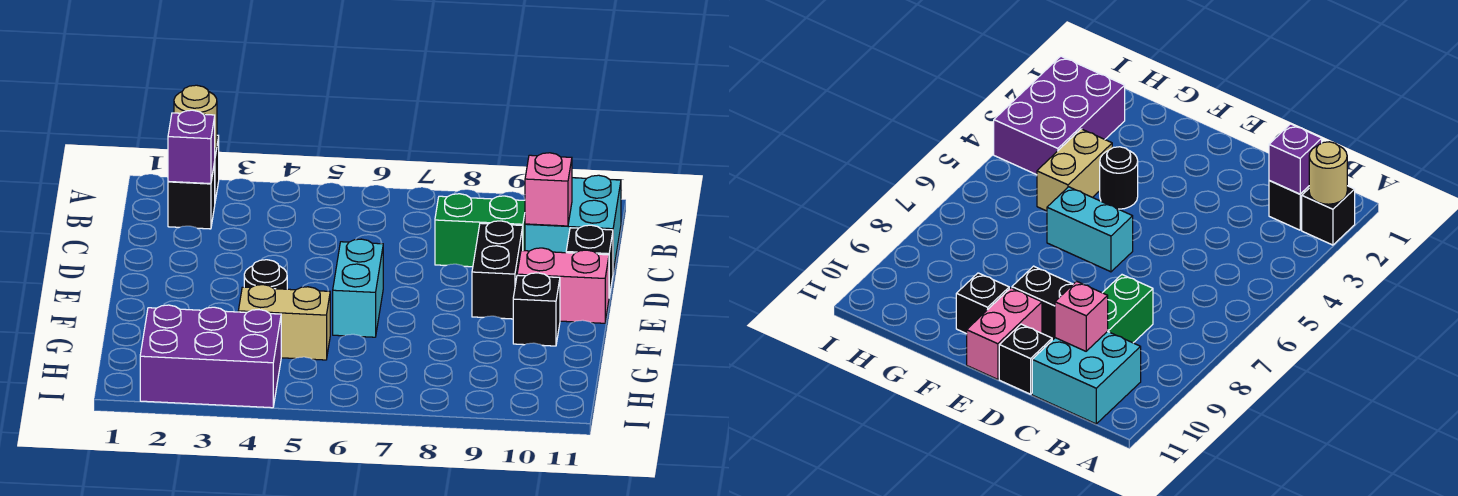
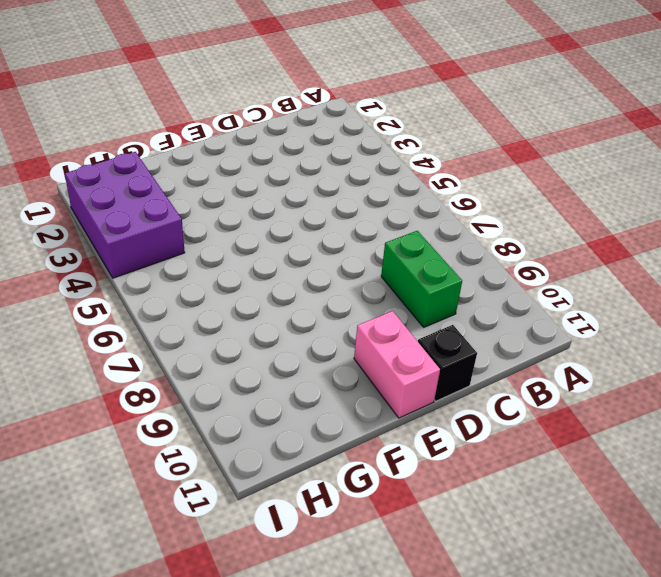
none -> black brick A2 level 1
none -> black brick B2 level 1
none -> cyan brick B10:C11 level 1

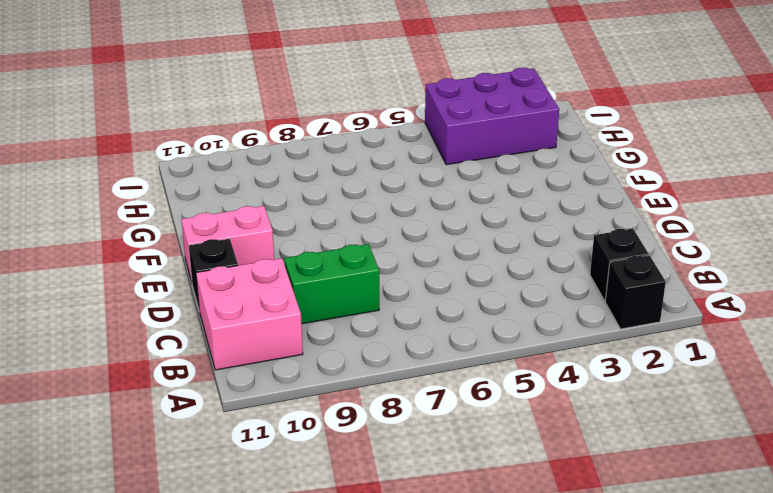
pink brick B10:C11 level 1 -> cyan brick B10:C11 level 1
none -> black brick D9:E9 level 1
none -> cyan brick E6:F6 level 1
none -> black round brick F4 level 1

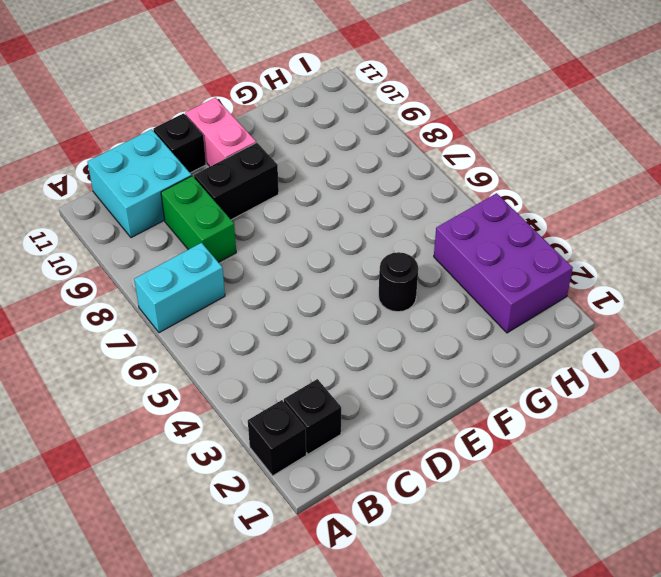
cyan brick A7:B7 level 1 -> cyan brick E6:F6 level 1
none -> black brick F10 level 1
none -> tan brick G4:G5 level 1
none -> tan round brick A2 level 2

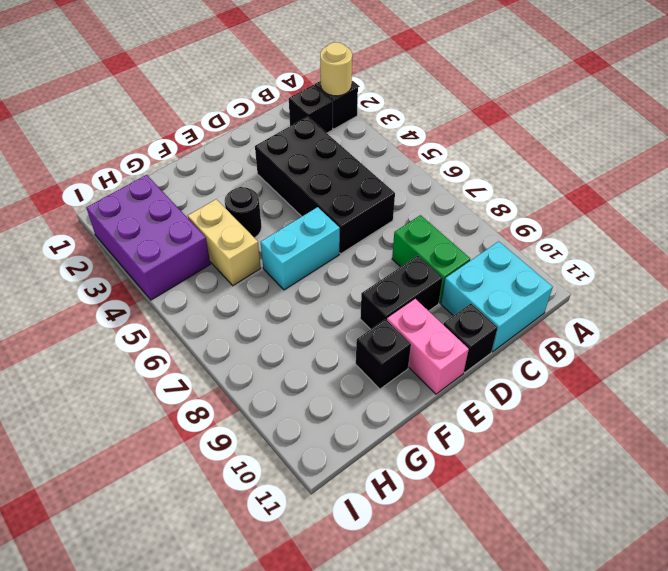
black brick C3:D6 level 1 -> none
none -> purple brick B2 level 2
none -> pink brick C10 level 2

